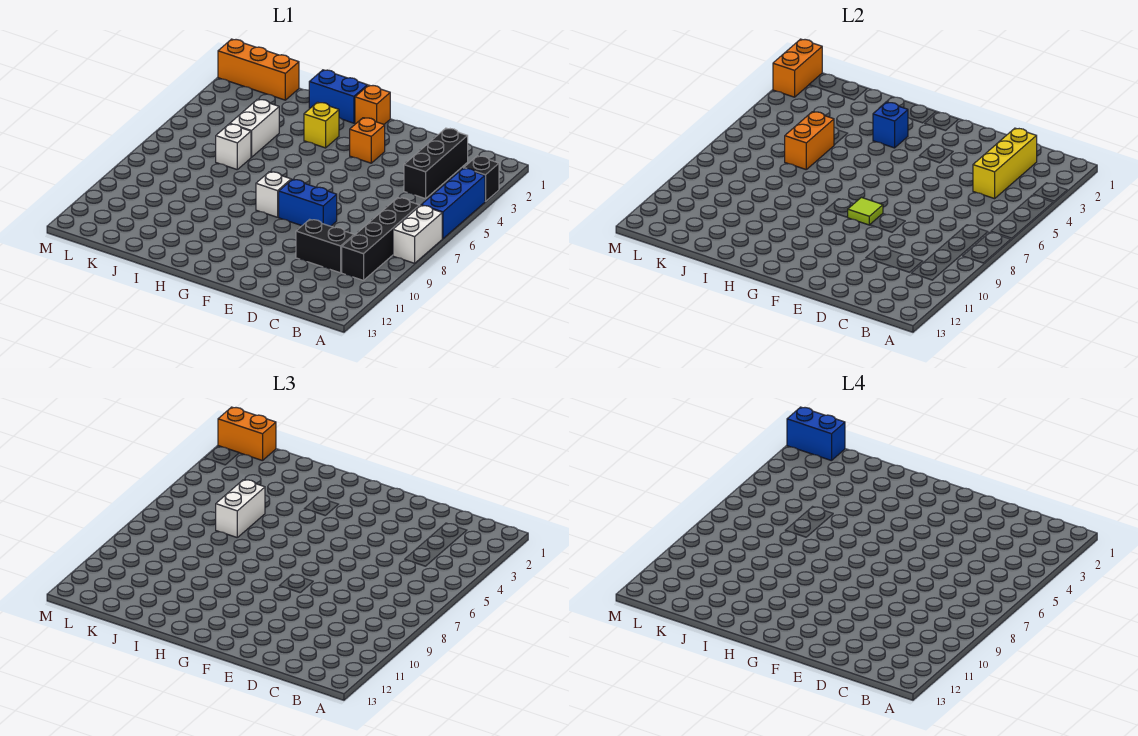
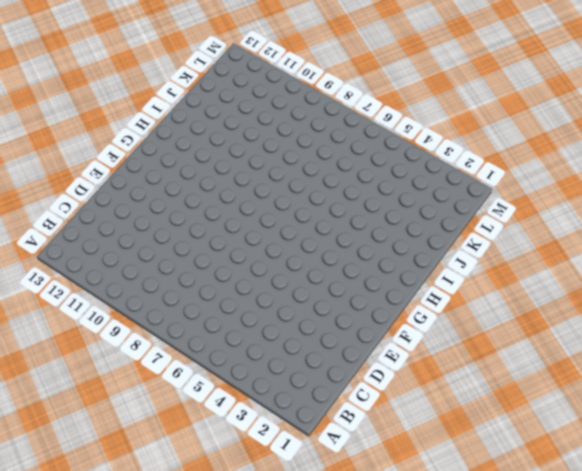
none -> black brick A3 level 1
none -> blue brick A4:A6 level 1
none -> white brick A7:A8 level 1

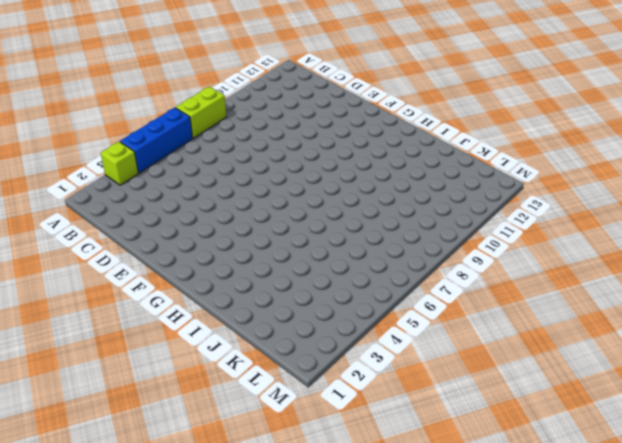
lime brick A3 level 1 -> black brick A3 level 1
lime brick A7:A8 level 1 -> white brick A7:A8 level 1
none -> black brick B7:B10 level 1
none -> black brick C2:C4 level 1
none -> black brick C10:D10 level 1

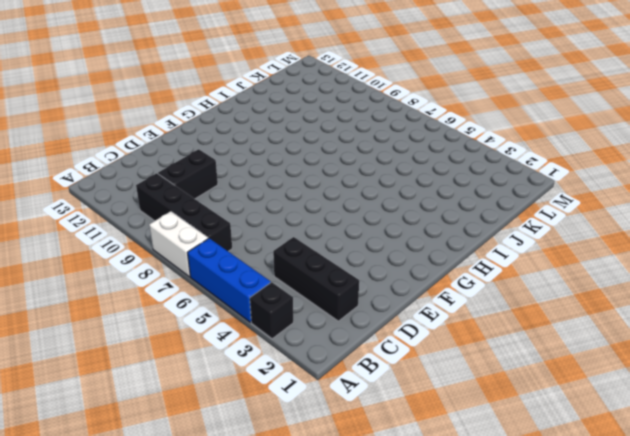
none -> blue brick E8:F8 level 1
none -> orange brick F3 level 1
none -> orange brick G1 level 1

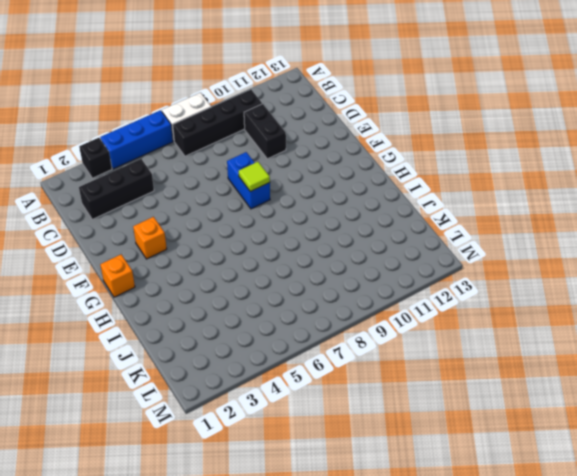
none -> white brick G8 level 1
none -> blue brick H1:I1 level 1
none -> yellow brick H3 level 1

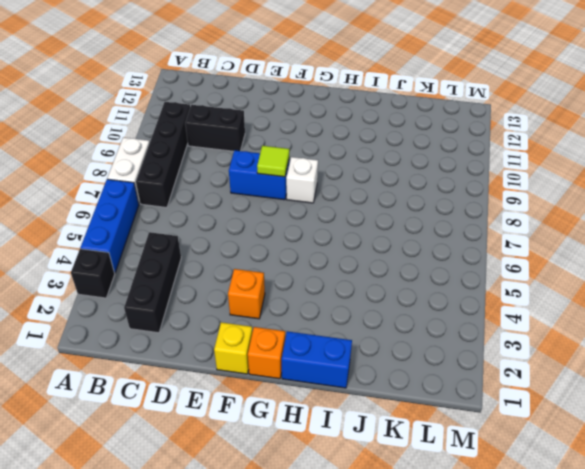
yellow brick F1 level 1 -> yellow brick H3 level 1
none -> white brick J4:J5 level 1
none -> white brick J6 level 1
none -> orange brick K1:M1 level 1

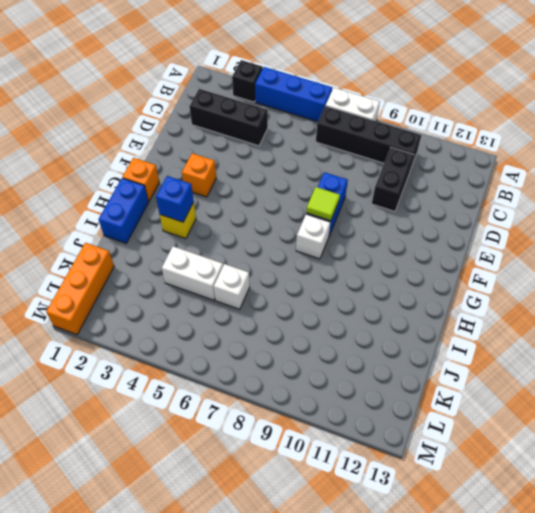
none -> yellow brick C2:C4 level 2
none -> orange brick J5:J6 level 2
none -> orange brick M1:M2 level 2

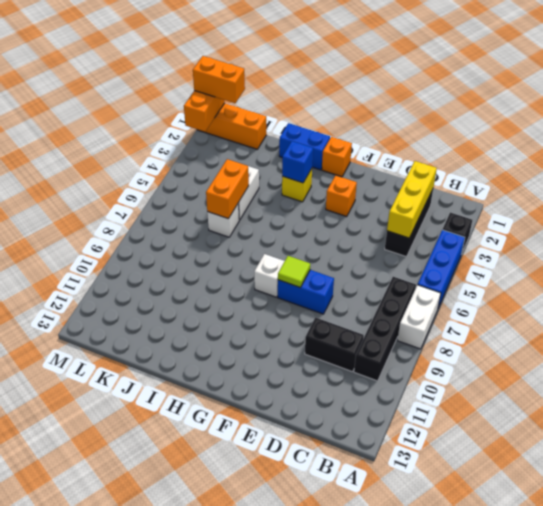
none -> white brick J5:J6 level 3
none -> blue brick L1:M1 level 4

